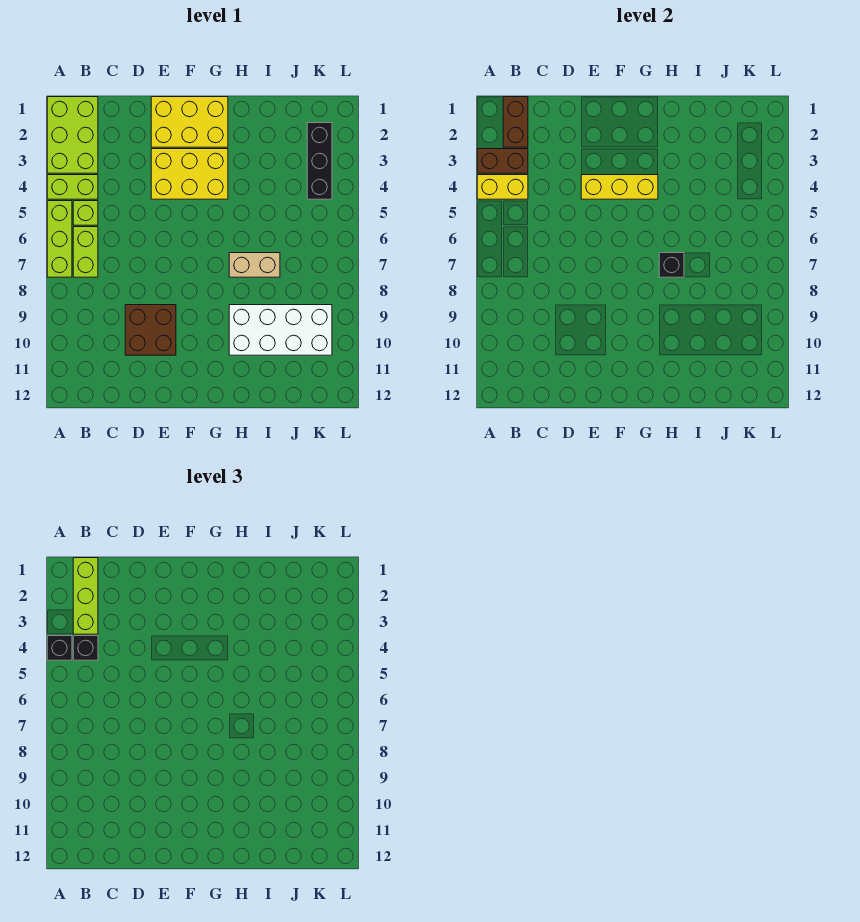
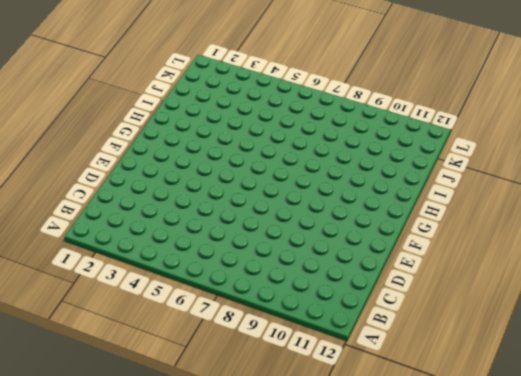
none -> lime brick A1:B3 level 1
none -> lime brick A4:B4 level 1
none -> lime brick A5:A7 level 1

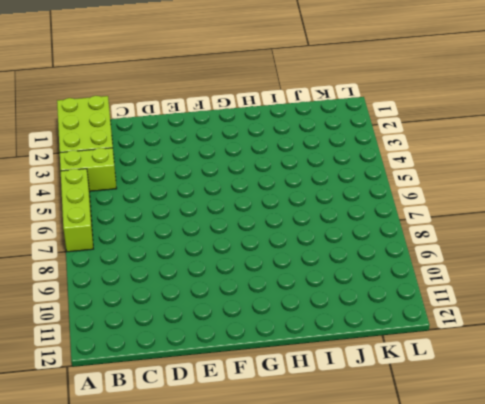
none -> lime brick B5 level 1
none -> lime brick B6:B7 level 1
none -> brown brick D9:E10 level 1

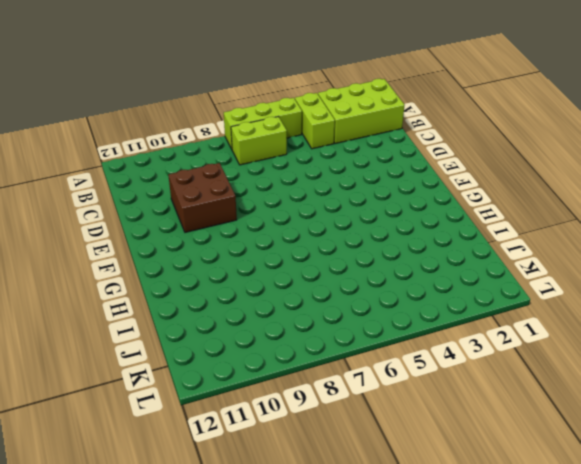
none -> lime brick B5 level 1
none -> yellow brick E1:G2 level 1
none -> yellow brick E3:G4 level 1

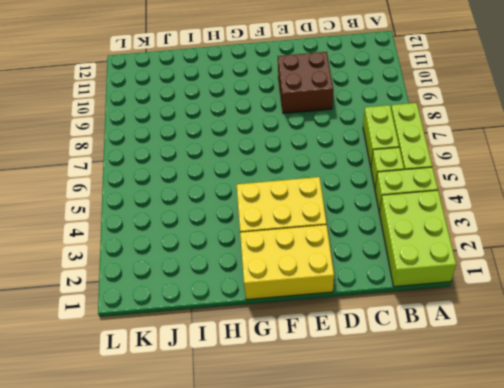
none -> tan brick H7:I7 level 1
none -> white brick H9:K10 level 1
none -> black brick K2:K4 level 1

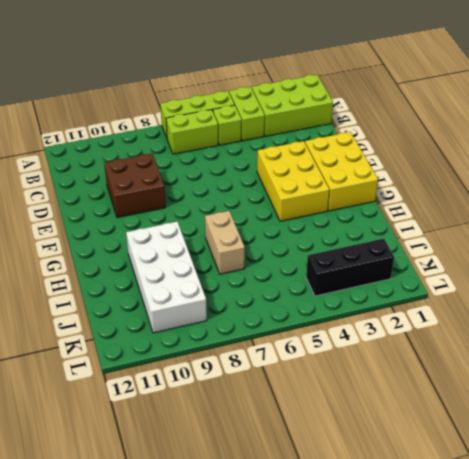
none -> brown brick A3:B3 level 2
none -> yellow brick A4:B4 level 2
none -> brown brick B1:B2 level 2

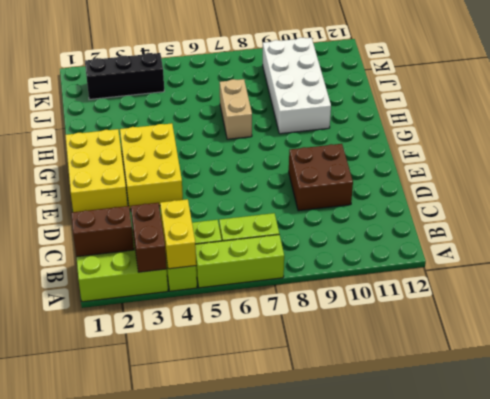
none -> yellow brick E4:G4 level 2
none -> black brick H7 level 2
none -> black brick A4 level 3

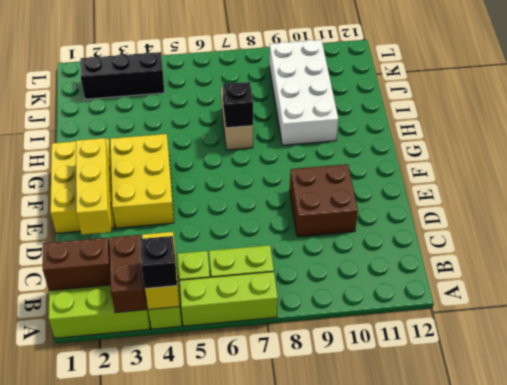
yellow brick D2:F2 level 2 -> yellow brick E4:G4 level 2
none -> lime brick B1:B3 level 3
none -> black brick B4 level 3

